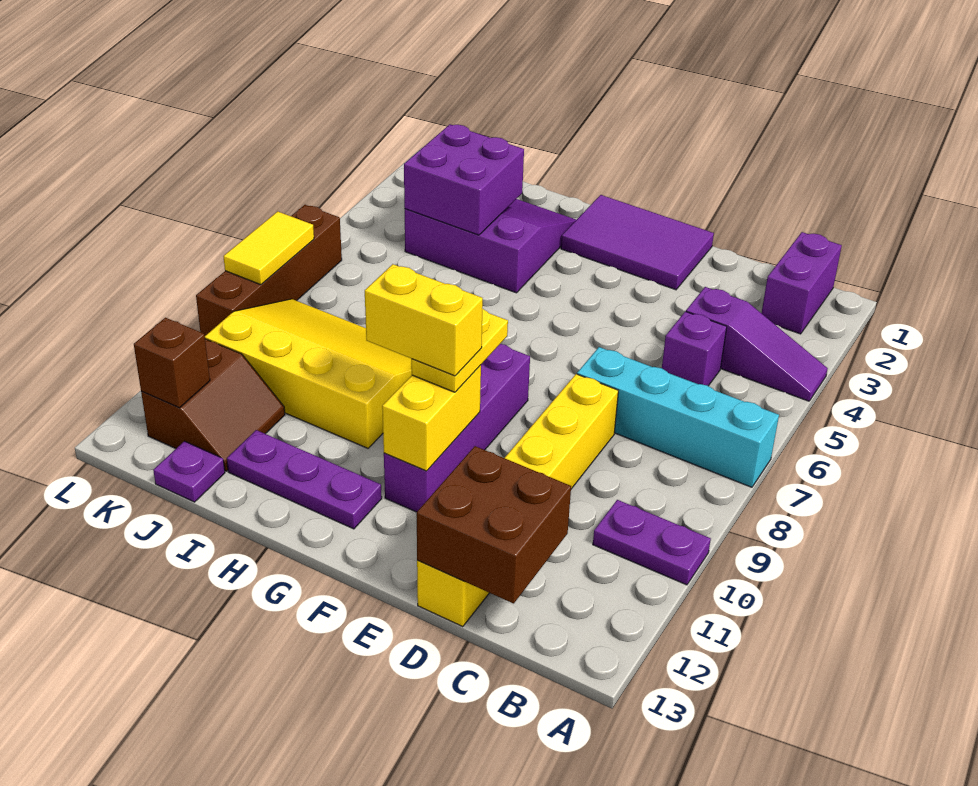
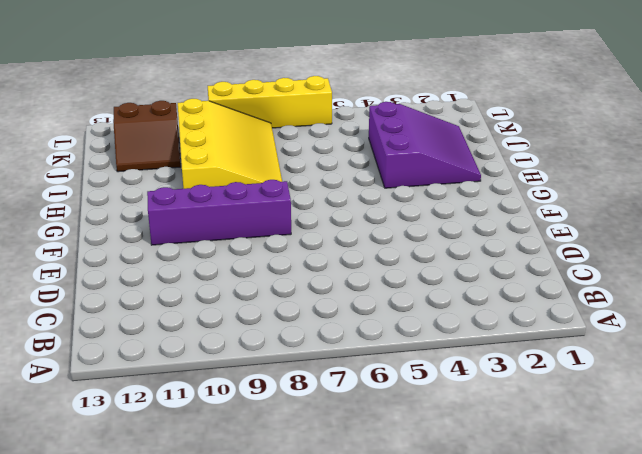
yellow brick L6:L9 level 1 -> brown brick L6:L9 level 1
none -> purple slope A4:C4 level 1 top C
none -> cyan brick A7:D7 level 1
none -> purple plate A10:B10 level 1

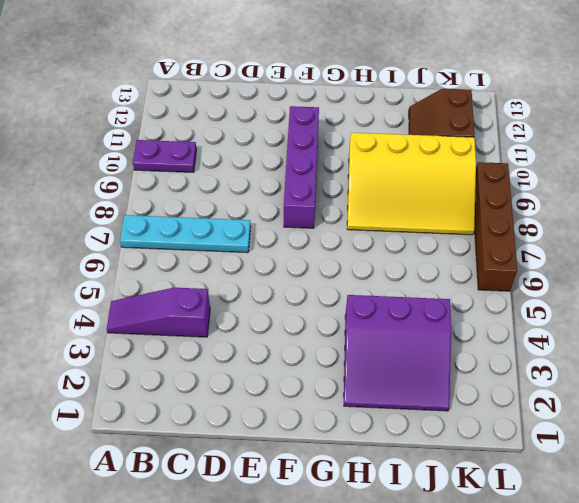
cyan plate A7:D7 level 1 -> cyan brick A7:D7 level 1
none -> purple brick B1:B2 level 1
none -> purple brick C5 level 1
none -> yellow brick D8:D13 level 1

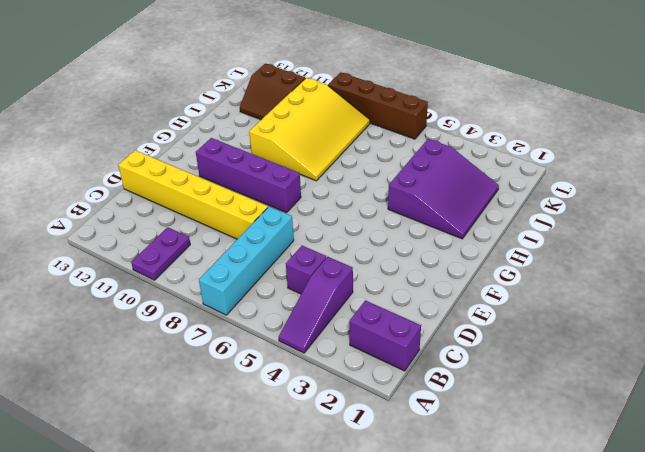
none -> purple tile E1:G2 level 1
none -> purple plate G12:I12 level 1
none -> purple plate J13 level 1

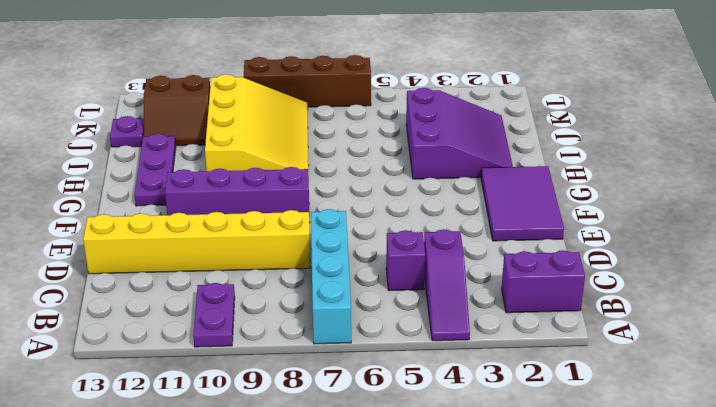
none -> brown brick C12:D13 level 2
none -> yellow brick F10:F11 level 2
none -> purple brick I3:J4 level 2

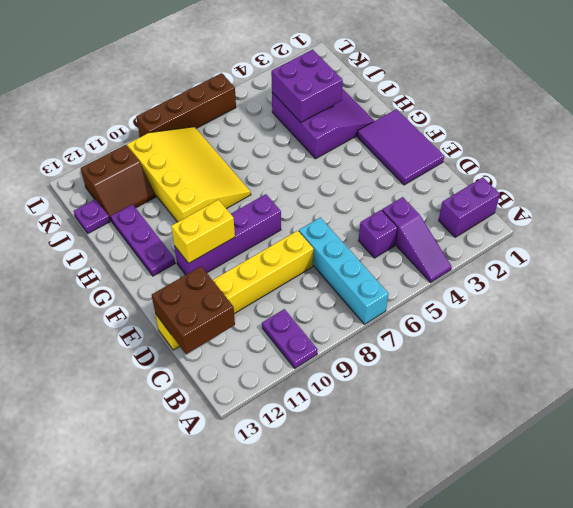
none -> brown brick K12 level 2
none -> yellow tile L7:L8 level 2
none -> yellow plate F9:F10 level 3

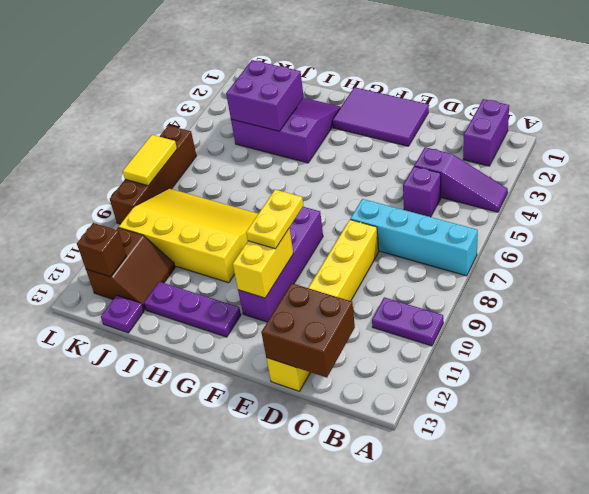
none -> yellow brick F10:G10 level 4

